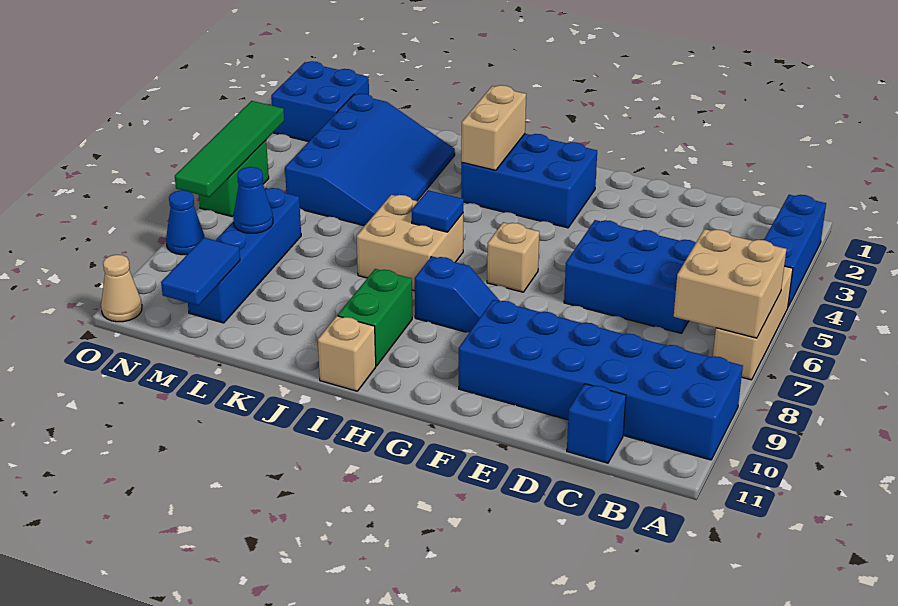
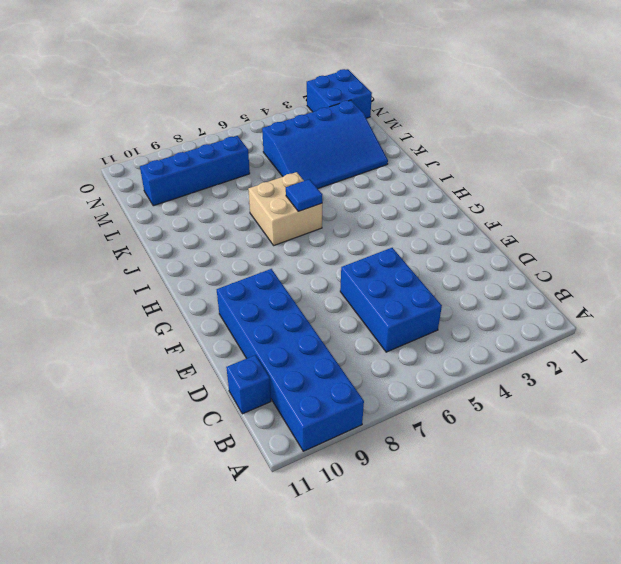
none -> blue brick A2:A4 level 1
none -> tan brick A5:A7 level 1
none -> blue brick G2:I3 level 1

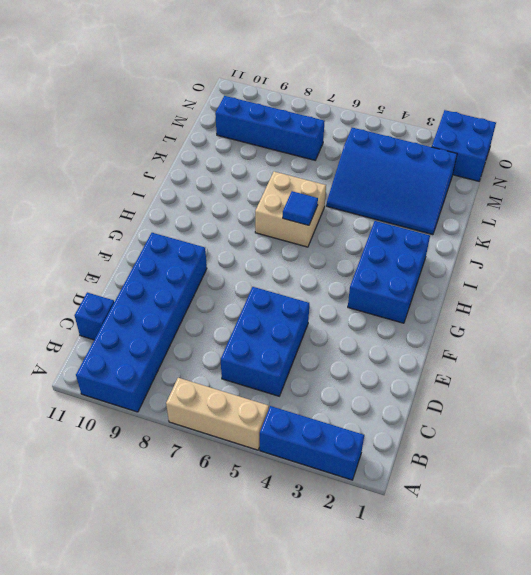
none -> tan brick G6 level 1
none -> blue slope G8:H8 level 1 top H
none -> green brick I9:I10 level 1

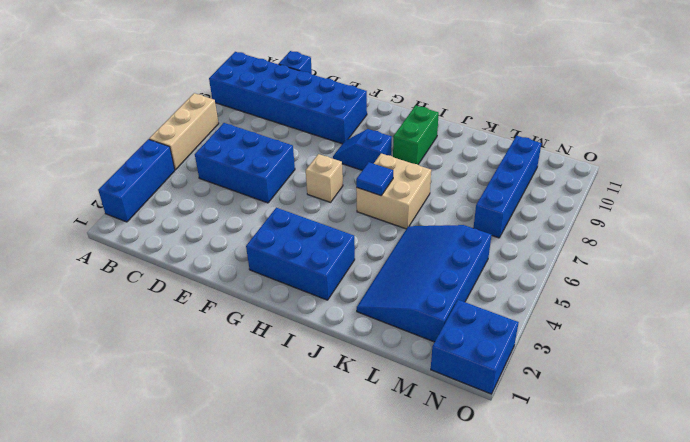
none -> tan brick I11 level 1
none -> green brick O5:O6 level 1
none -> blue cone O8 level 1

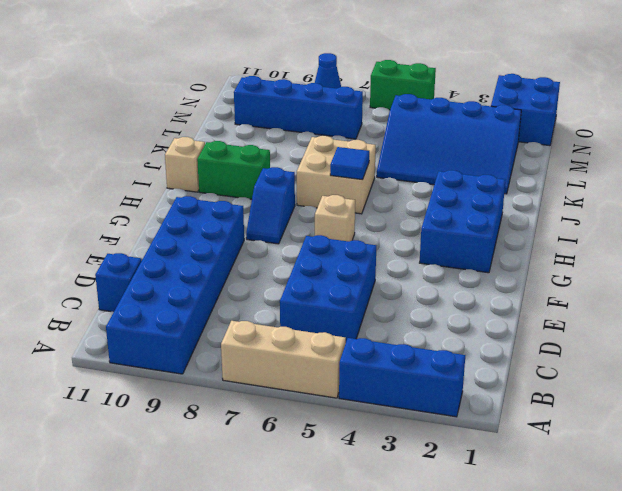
none -> tan cone O11 level 1
none -> tan brick A6:B7 level 2
none -> tan brick I2:I3 level 2

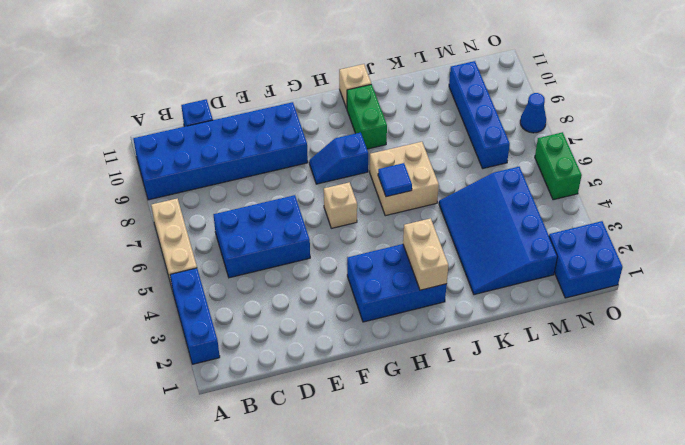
none -> tan cone O11 level 1
none -> tan brick A6:B7 level 2
none -> blue cone M8 level 2

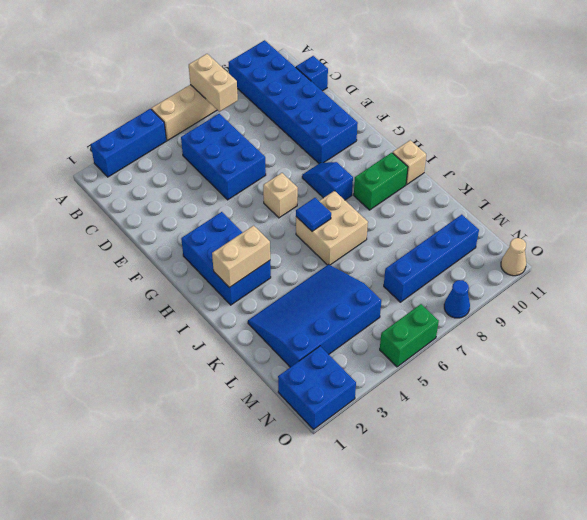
tan brick A7:B7 level 2 -> tan brick A6:B7 level 2
none -> blue cone M8 level 2
none -> blue tile M10:M11 level 2
none -> green tile O4:O7 level 2

